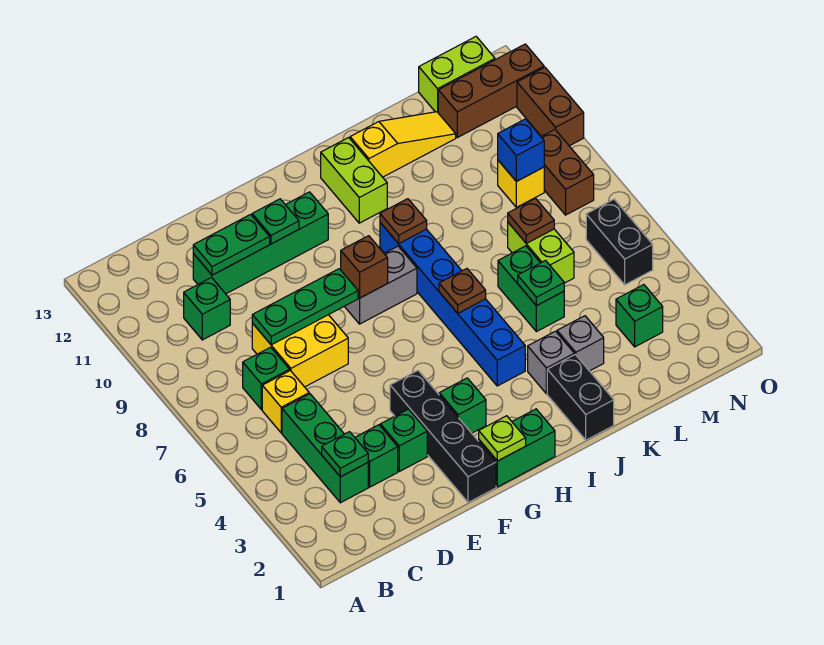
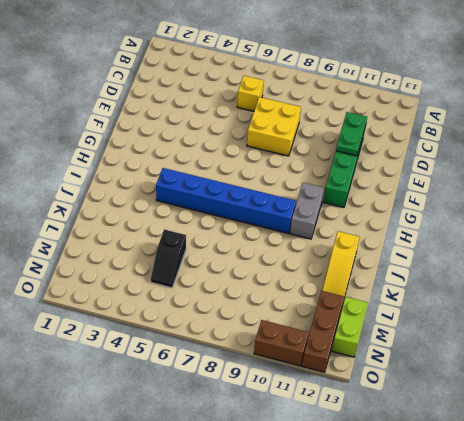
grey brick H10:I10 level 1 -> grey brick G8:H8 level 1
black slope L5:M5 level 1 top L -> none
none -> green brick C3:C5 level 1
none -> green brick C7 level 1
none -> green brick C10 level 1
none -> green brick D3 level 1

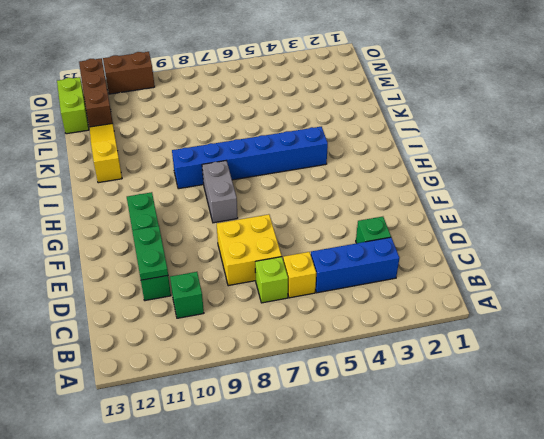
blue brick C3:C5 level 1 -> green brick C3:C5 level 1
lime brick C7 level 1 -> green brick C7 level 1
none -> green brick E3 level 1
none -> black brick F1:F4 level 1
none -> green brick G1:H1 level 1
none -> green brick G3 level 1

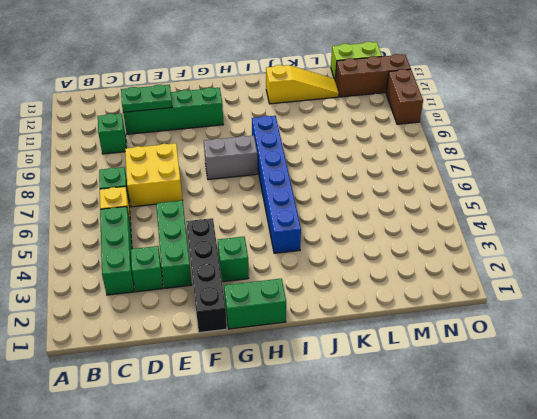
green brick E3:E5 level 1 -> green brick E3 level 1
none -> lime brick I11:I12 level 1
none -> black brick J1:J2 level 1
none -> grey brick J3 level 1
none -> grey brick K3 level 1

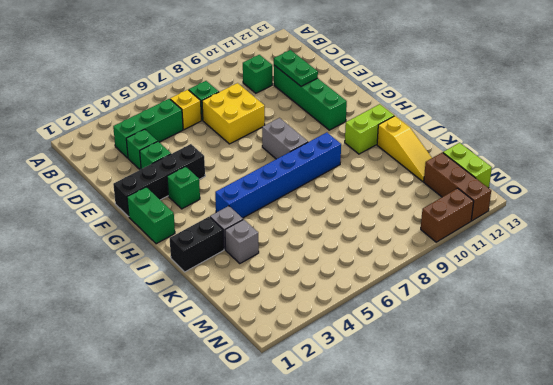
none -> green brick K5:K6 level 1
none -> lime brick L6:L7 level 1
none -> green brick M3 level 1
none -> yellow brick M9 level 1

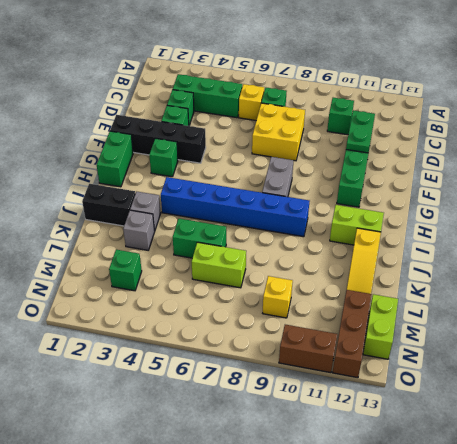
none -> black brick N5:N6 level 1
none -> brown brick N8:N9 level 1
none -> green plate C3 level 2
none -> green plate D8:F8 level 2

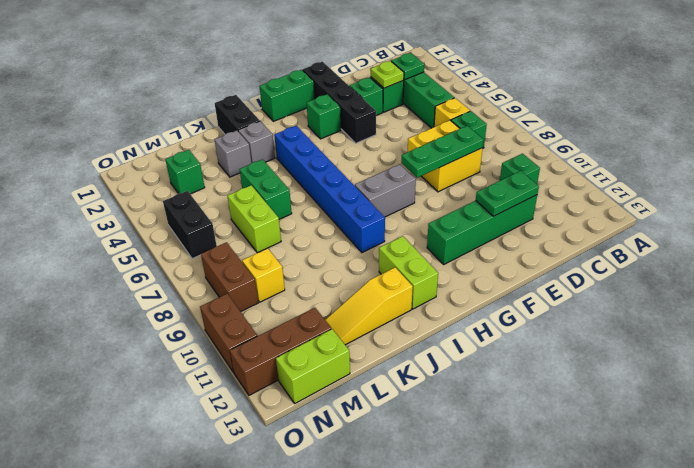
lime plate D3 level 2 -> lime plate G1 level 2
none -> green plate F11 level 2
none -> brown brick G8 level 2
none -> brown plate I6 level 2
none -> brown plate I9 level 2

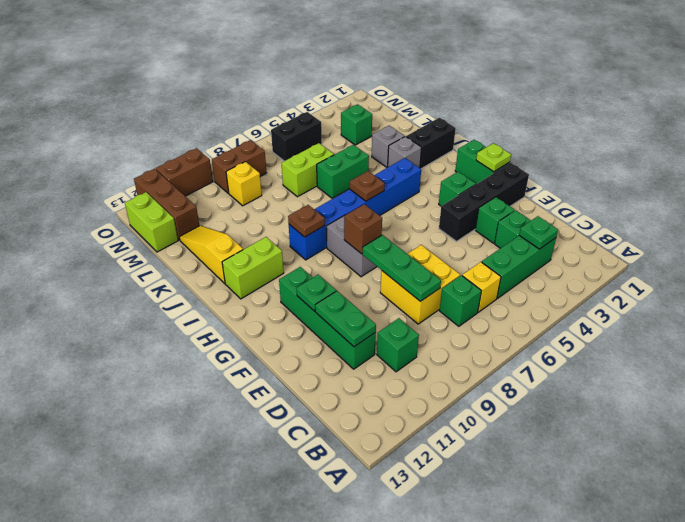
none -> green plate K5 level 2
none -> brown plate L7 level 2
none -> blue brick M9 level 2

